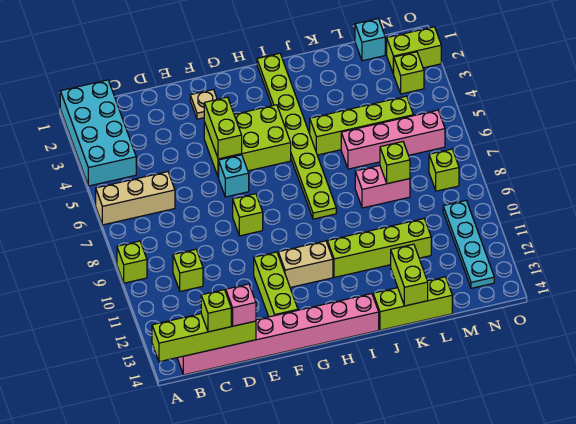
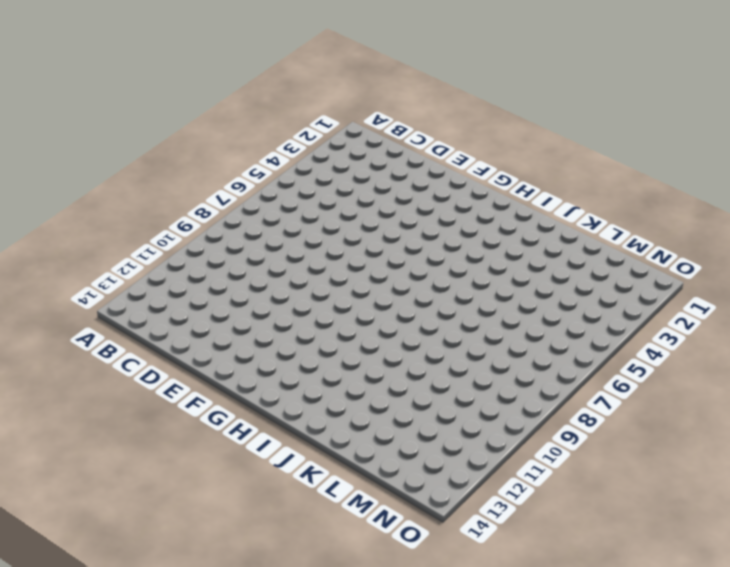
none -> cyan brick A1:B4 level 1
none -> tan brick A6:C6 level 1
none -> lime brick A9 level 1

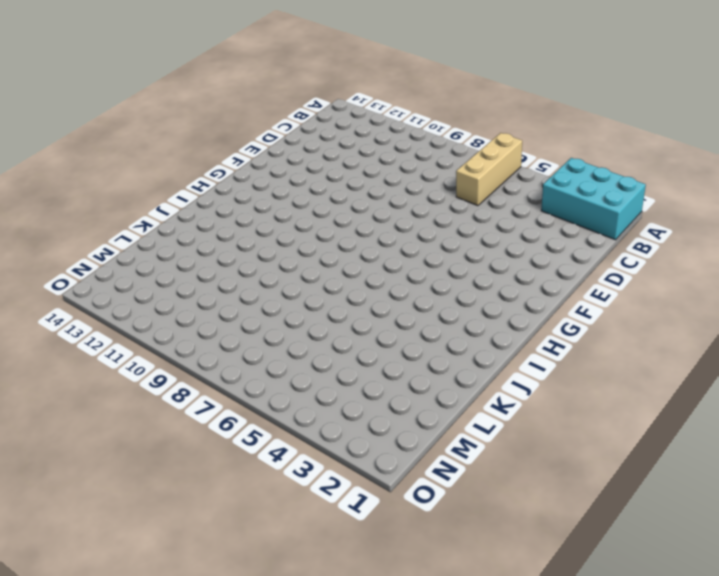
cyan brick A1:B3 level 1 -> cyan brick A1:B4 level 1
none -> lime brick A9 level 1
none -> pink brick B14:I14 level 1
none -> lime brick C10 level 1

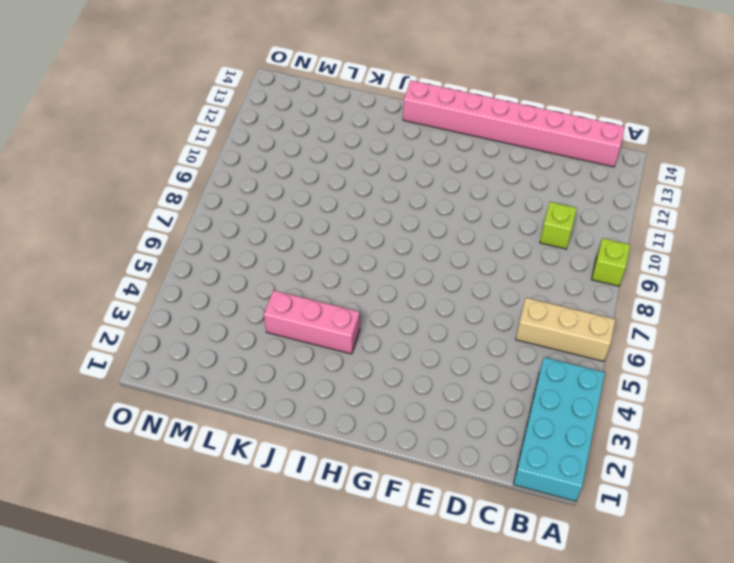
pink brick I4:K4 level 1 -> lime plate I1:I8 level 1
none -> tan plate F2 level 1
none -> lime brick F4:H5 level 1
none -> cyan brick F6 level 1

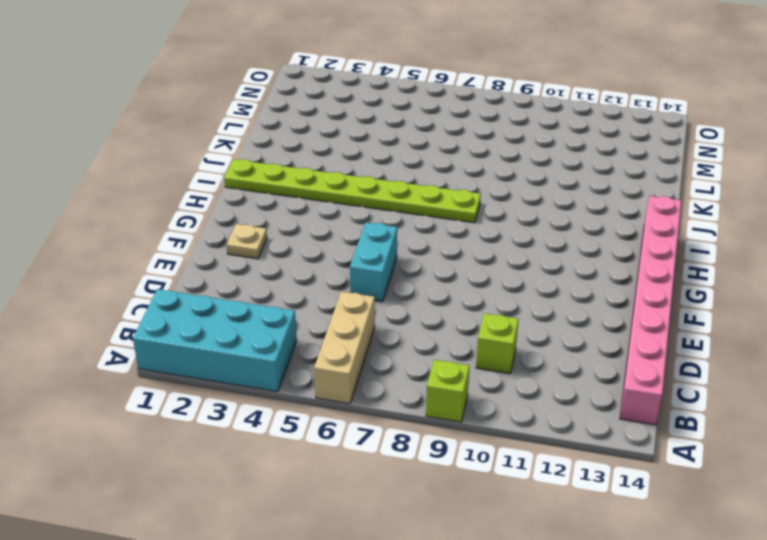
cyan brick E6:F6 level 1 -> cyan brick F6 level 1
none -> lime brick F4:H5 level 1
none -> lime brick F8 level 1
none -> lime brick F11:F13 level 1

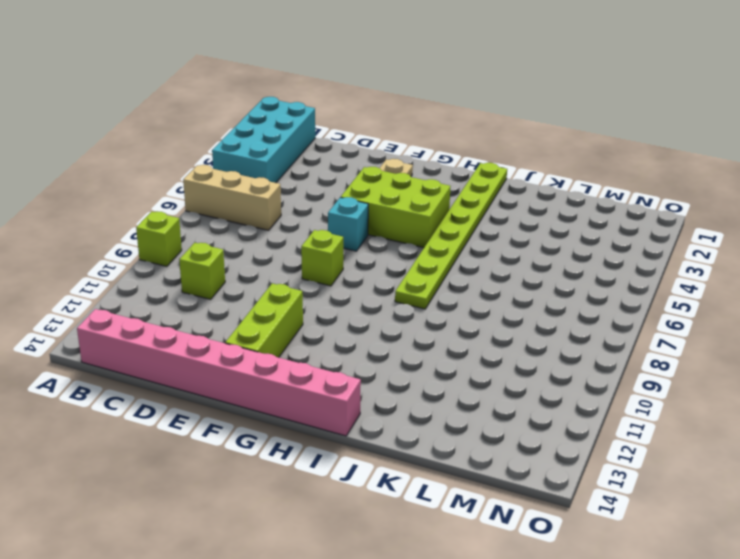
none -> tan brick G11:H11 level 1
none -> lime brick I11:L11 level 1
none -> lime brick J5:M5 level 1

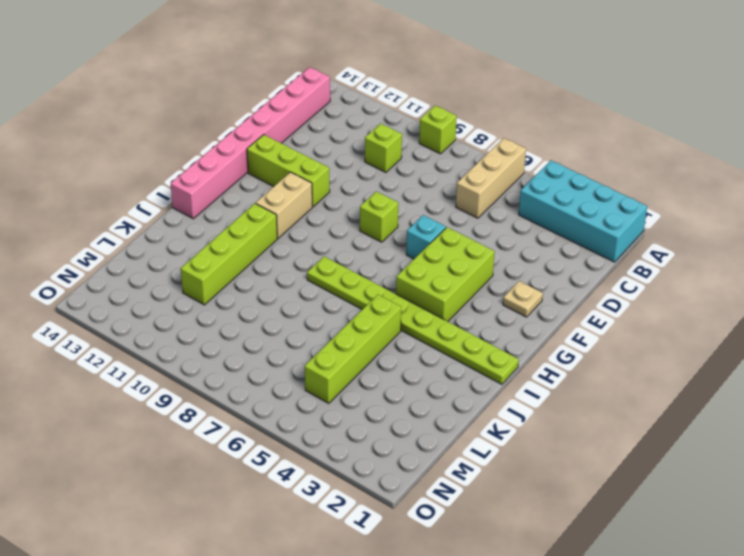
none -> lime brick J14:L14 level 1
none -> pink brick K6:N6 level 1
none -> pink brick K8:L8 level 1

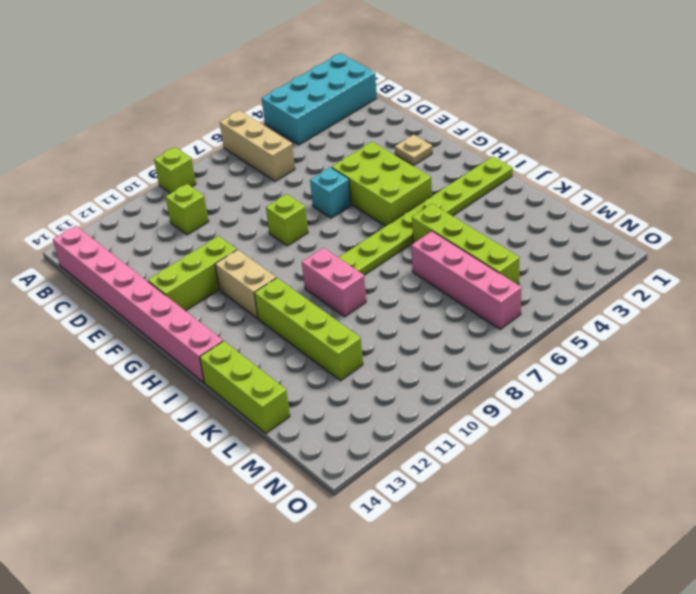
pink brick I9:J9 level 1 -> pink brick K8:L8 level 1
none -> cyan brick M1 level 1
none -> lime brick N2:O2 level 1
none -> lime brick N3 level 1

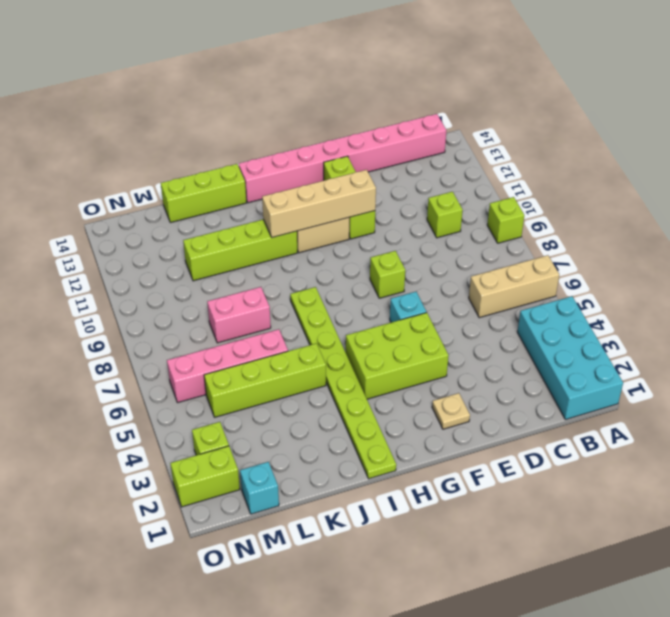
tan brick F11:I11 level 2 -> none
none -> lime brick N8 level 1
none -> cyan plate N10:N13 level 1
none -> lime brick A14:D14 level 2

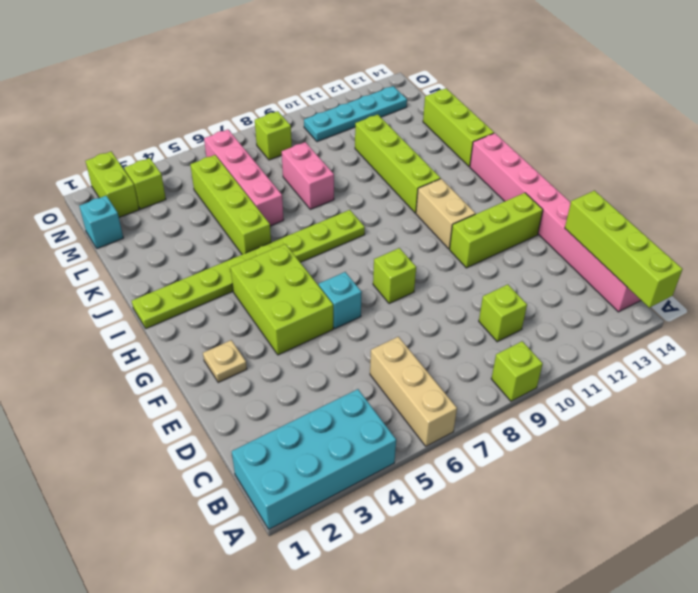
none -> lime brick F4:F5 level 2
none -> lime brick K13:K14 level 2
none -> lime brick L8 level 2

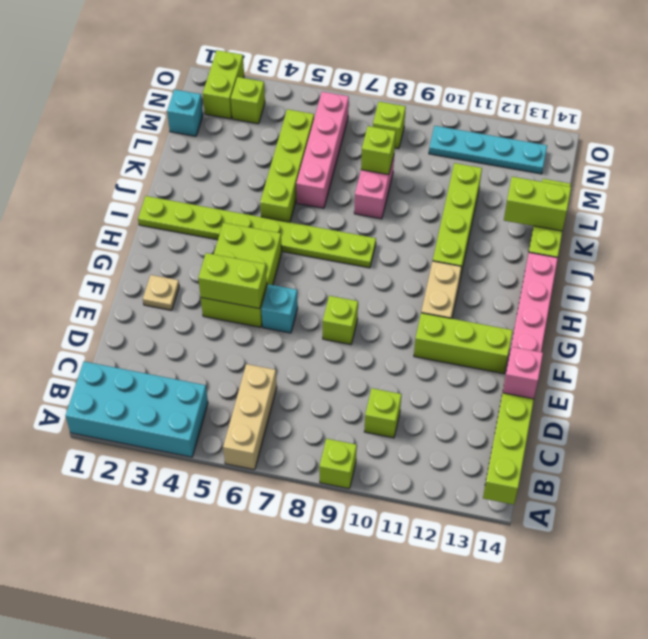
none -> lime brick C14 level 3

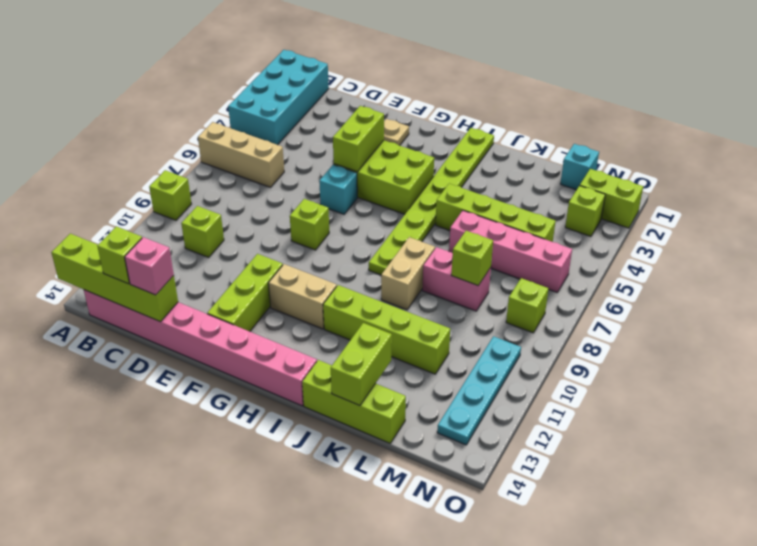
tan brick J8:J9 level 1 -> none

